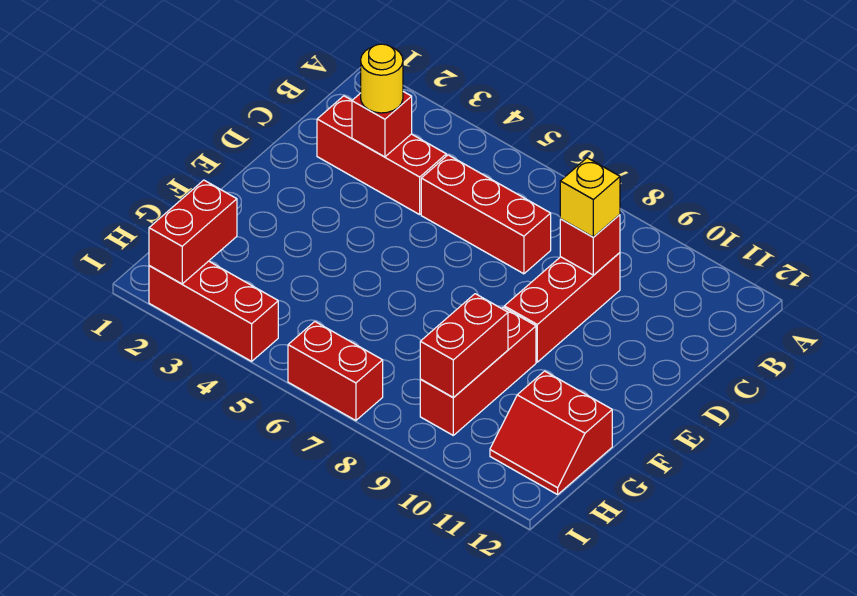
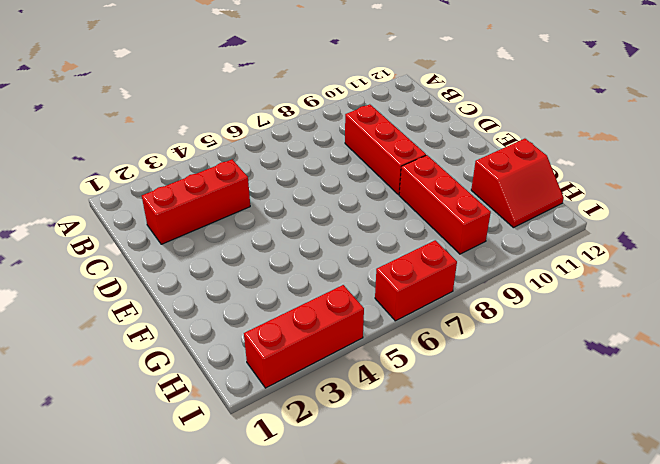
none -> red brick C5:C7 level 1
none -> red brick C3 level 2
none -> red brick C9 level 2

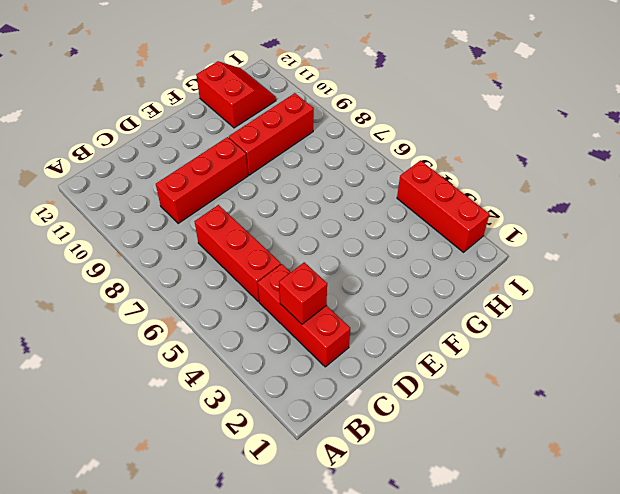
none -> red brick I6:I7 level 1
none -> red brick C9 level 2
none -> red brick G9:H9 level 2

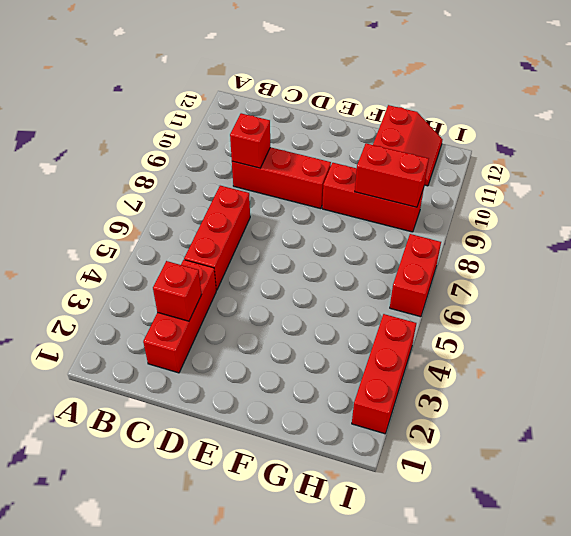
none -> red brick H2:I2 level 2
none -> yellow round brick C3 level 3
none -> yellow brick C9 level 3

